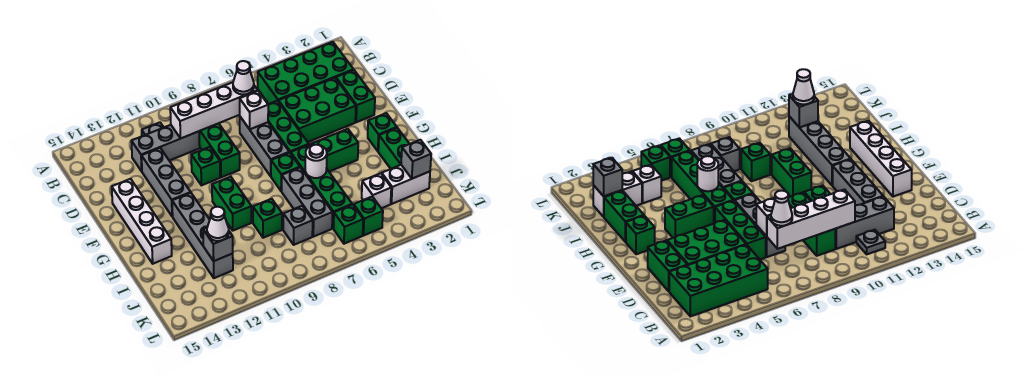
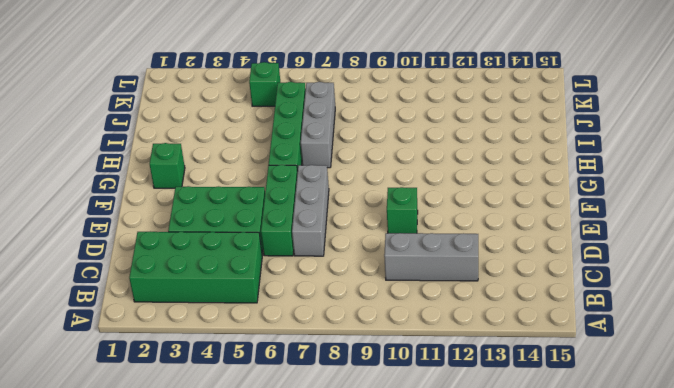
none -> grey plate B11 level 1
none -> green brick C9:E9 level 1
none -> green brick D2:E2 level 1
none -> grey brick D12:F12 level 1

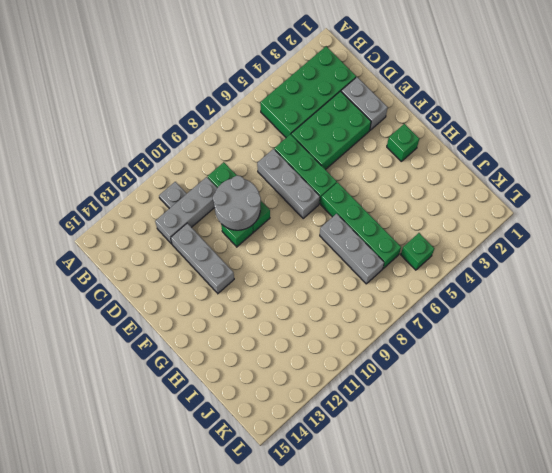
grey brick D2:E2 level 1 -> green brick D2:E2 level 1
grey round brick D9:E10 level 2 -> none
none -> white brick E14:H14 level 1
none -> green brick G4:G5 level 1
none -> green brick G7 level 1
none -> green brick G10:H10 level 1

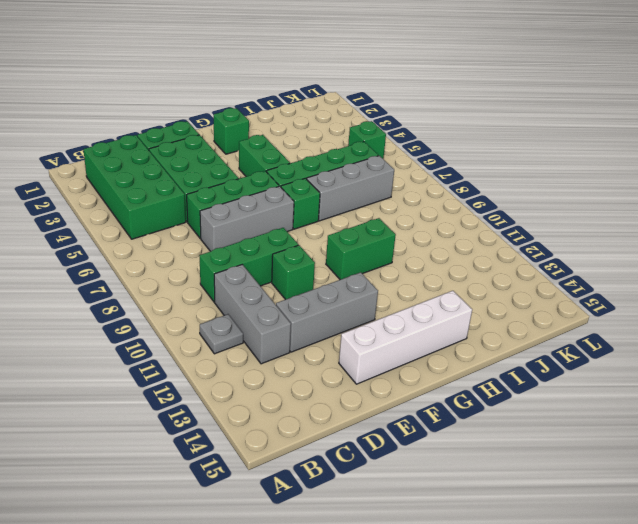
none -> grey brick G12:J12 level 1
none -> green brick H2:I2 level 1
none -> green brick I9 level 1
none -> white brick J2:J3 level 1

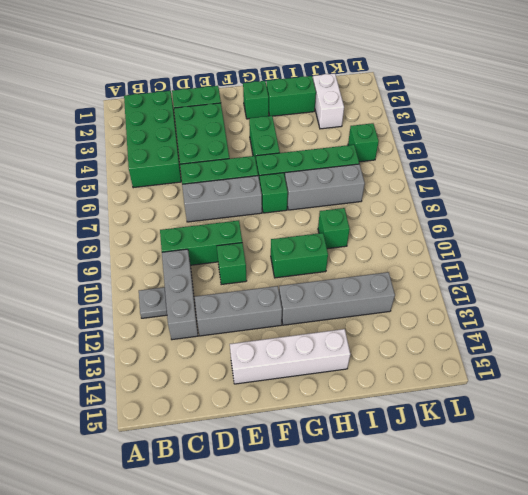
none -> white brick J4 level 1
none -> grey brick J8 level 1
none -> green brick K6 level 1
none -> white brick C7:C10 level 2

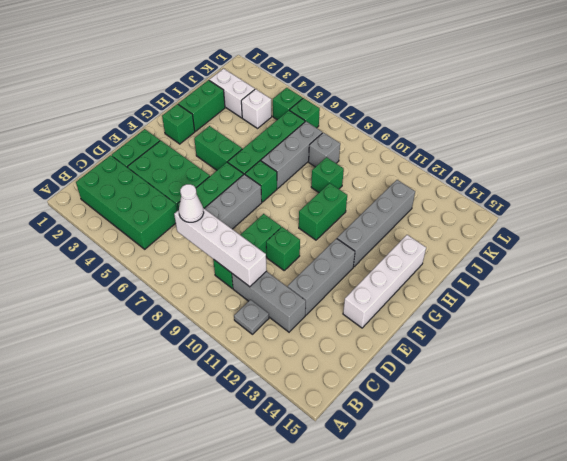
none -> white brick D7 level 2
none -> white round brick H6 level 2
none -> grey brick J2 level 2
none -> grey brick J12 level 2

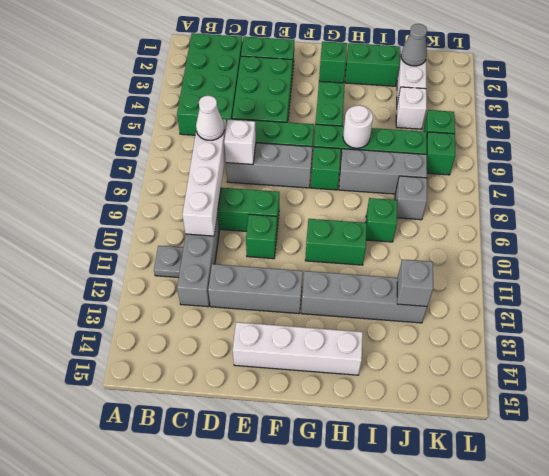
grey cone J2 level 2 -> grey brick J2 level 2
none -> white cone J12 level 3

